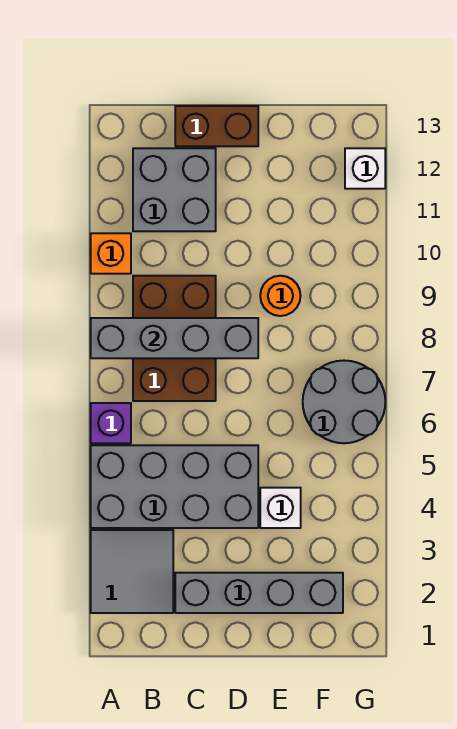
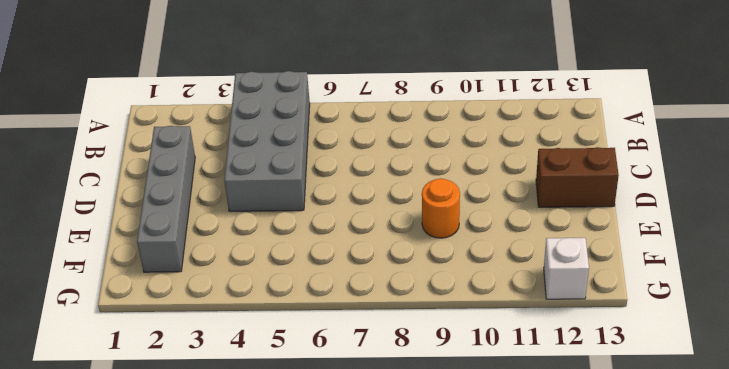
brown brick D12:D13 level 1 -> brown brick C13:D13 level 1
none -> grey tile A2:B3 level 1
none -> purple brick A6 level 1
none -> orange brick A10 level 1

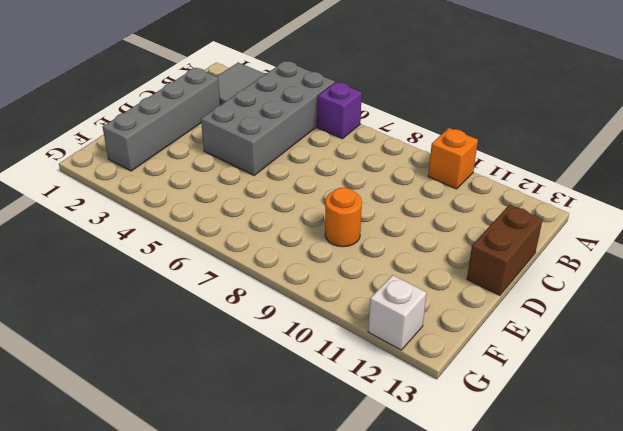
none -> brown brick B7:C9 level 1
none -> grey brick B11:C12 level 1
none -> white brick E4 level 1

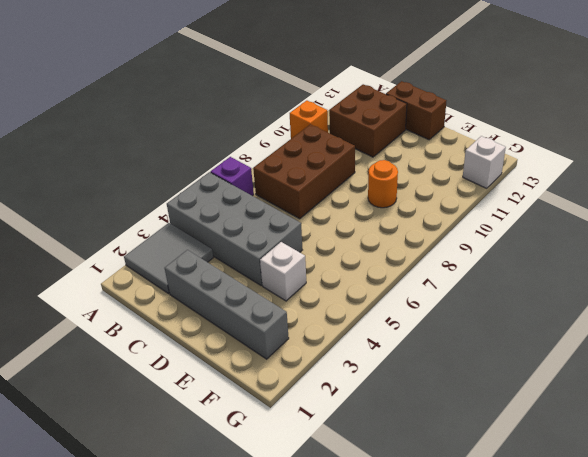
brown brick B11:C12 level 1 -> grey brick B11:C12 level 1
none -> grey round brick F6:G7 level 1
none -> grey brick A8:D8 level 2

